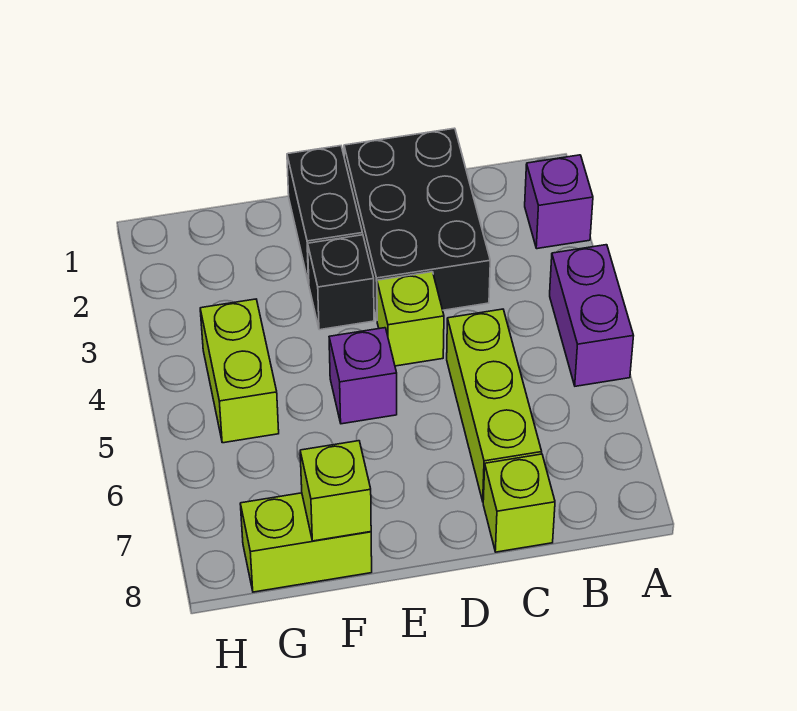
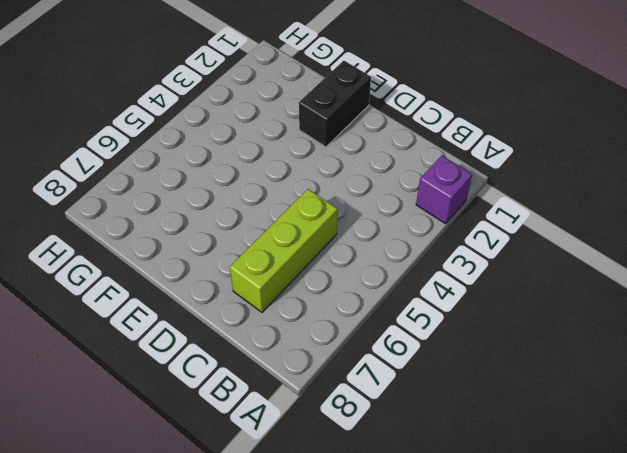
none -> purple brick A4:A5 level 1
none -> black brick C1:D3 level 1
none -> lime brick C8 level 1

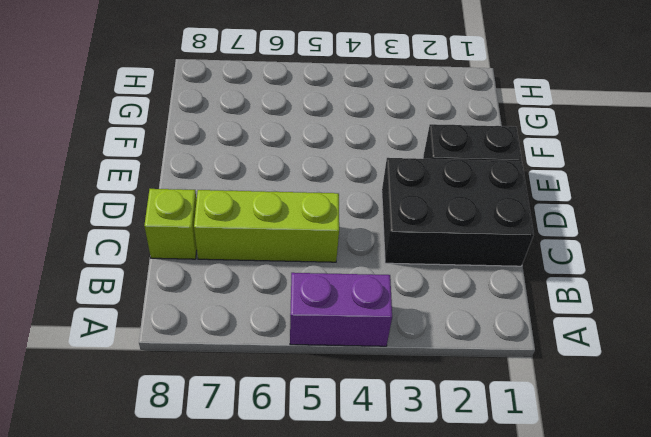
none -> purple brick A2 level 1
none -> lime brick D4 level 1
none -> black brick E3 level 1

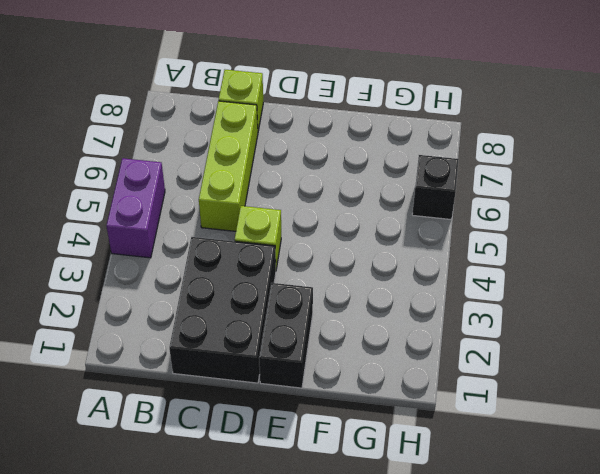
black brick H6 level 1 -> black brick E3 level 1
none -> purple brick A2 level 1
none -> purple brick E5 level 1
none -> lime brick F8:G8 level 1

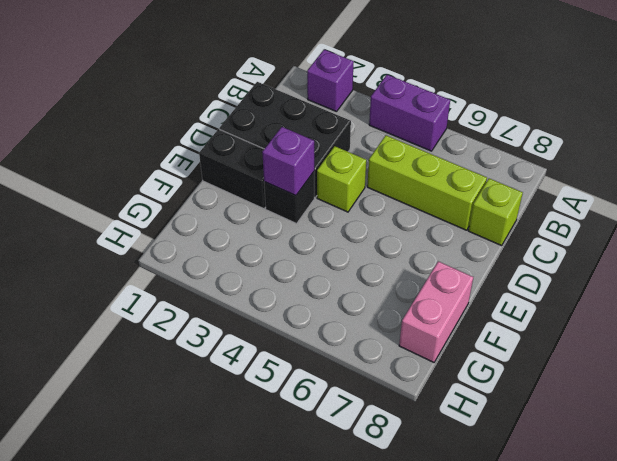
purple brick E3 level 2 -> purple brick E5 level 1
pink brick F8:G8 level 1 -> lime brick F8:G8 level 1
none -> lime brick G4:G5 level 1
none -> lime brick F8 level 2

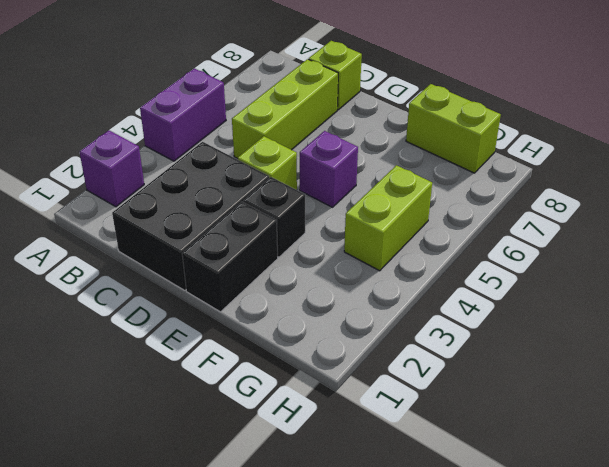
none -> lime brick F8 level 2

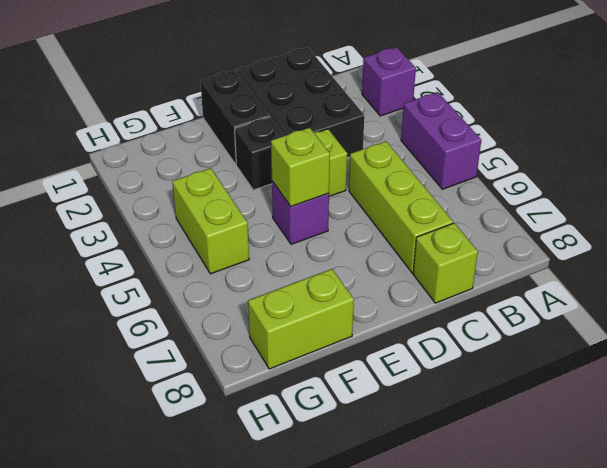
lime brick E5 level 2 -> lime brick F8 level 2

